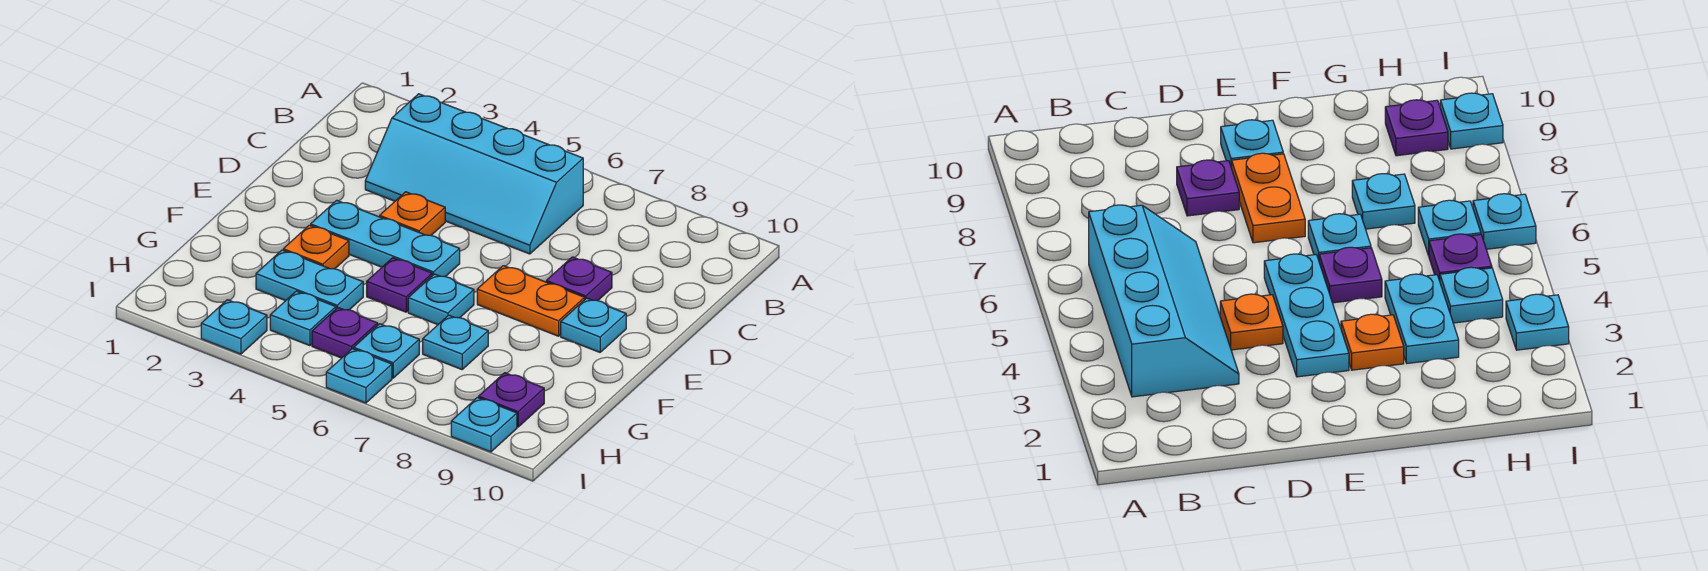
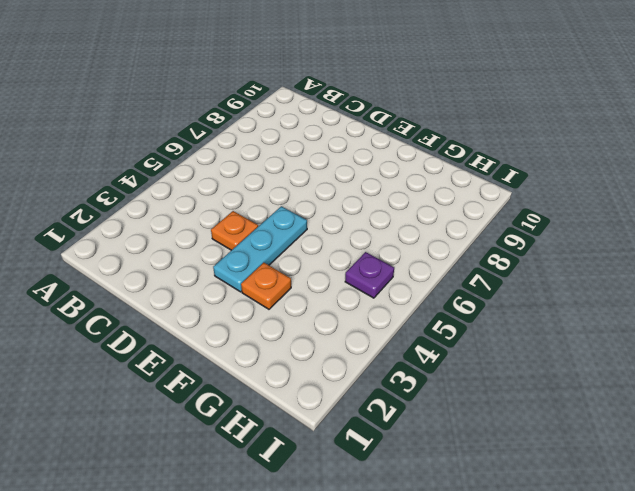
none -> cyan slope B3:C6 level 1 top B
none -> purple plate D8 level 1
none -> orange plate E7:E8 level 1

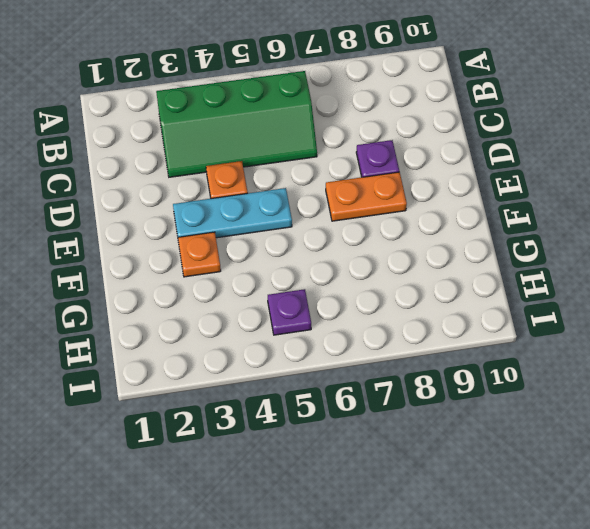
green slope B3:C6 level 1 top B -> cyan slope B3:C6 level 1 top B
none -> cyan plate E9 level 1
none -> purple plate F5 level 1
none -> cyan plate F6 level 1

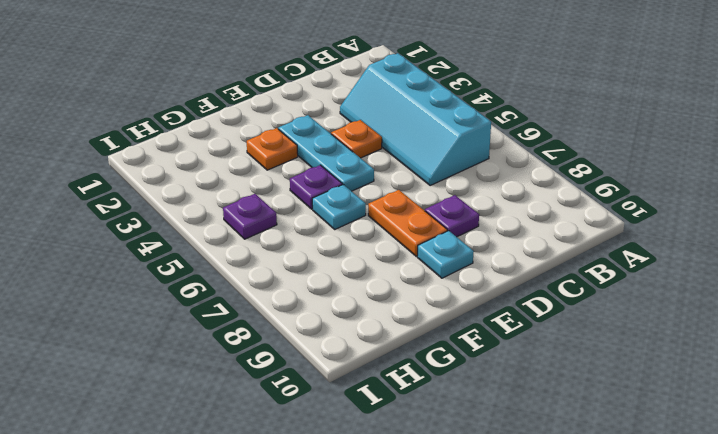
none -> cyan plate G3:G4 level 1
none -> cyan plate G7 level 1
none -> cyan plate H4 level 1

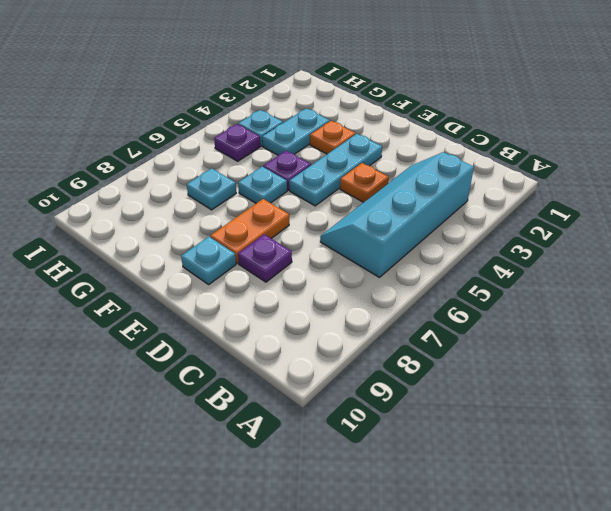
none -> cyan plate H6 level 1
none -> purple plate H9 level 1
none -> cyan plate I3 level 1

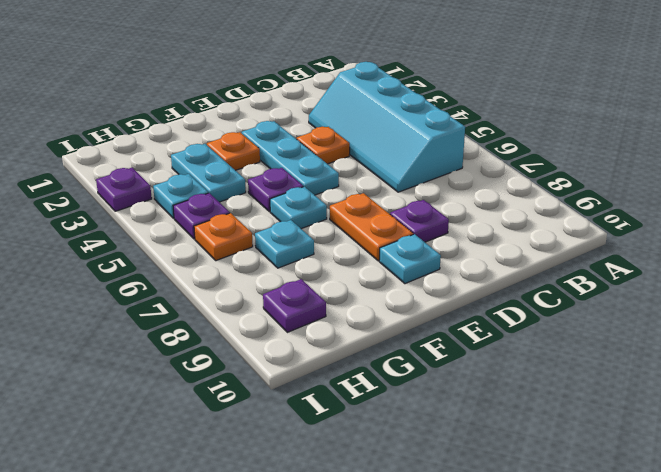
orange plate H6 level 1 -> cyan plate H6 level 1
purple plate I3 level 1 -> cyan plate I3 level 1
none -> cyan plate I6 level 1
none -> cyan plate I9 level 1

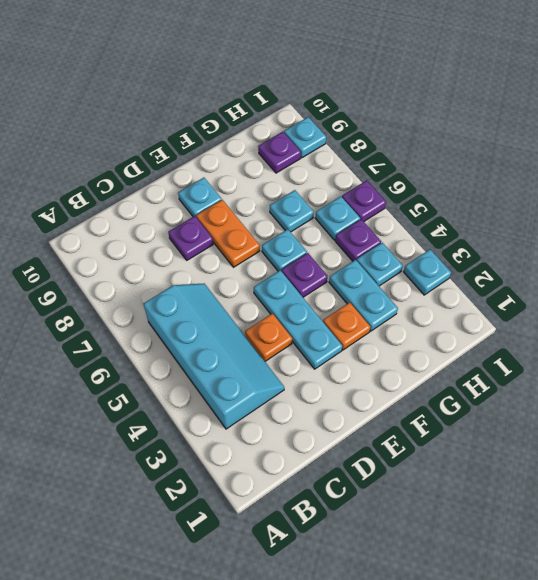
purple plate I6 level 1 -> cyan plate I6 level 1

